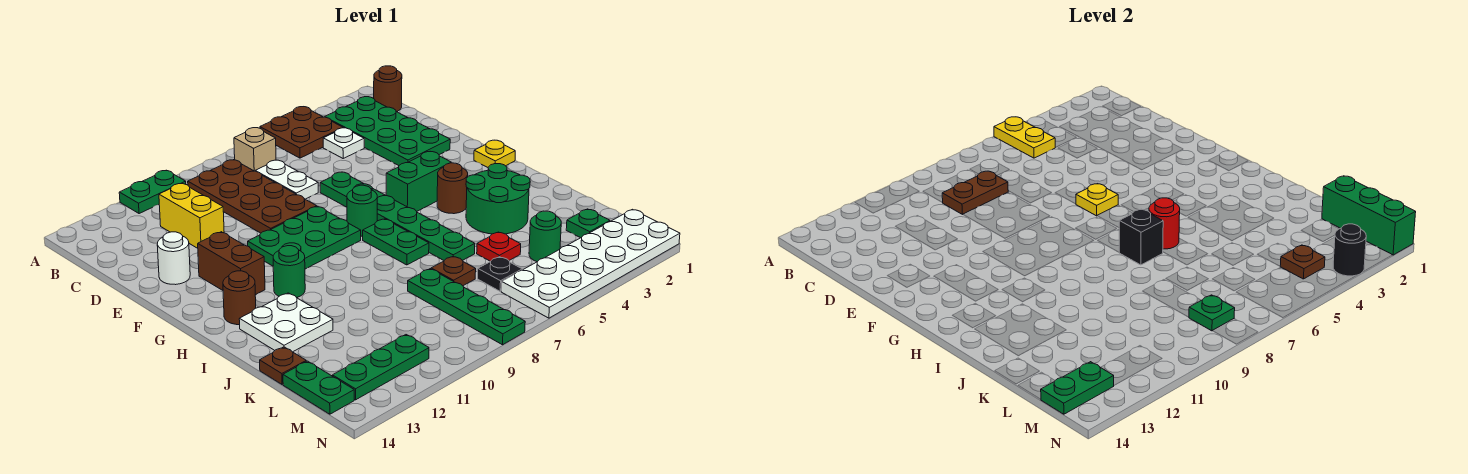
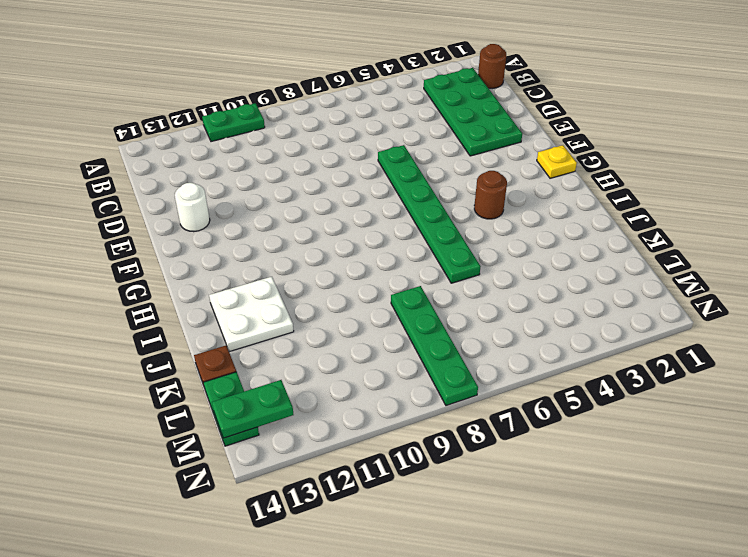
none -> brown plate A4:B5 level 1
none -> tan brick B7 level 1
none -> brown plate B8:E9 level 1
none -> white plate C4 level 1

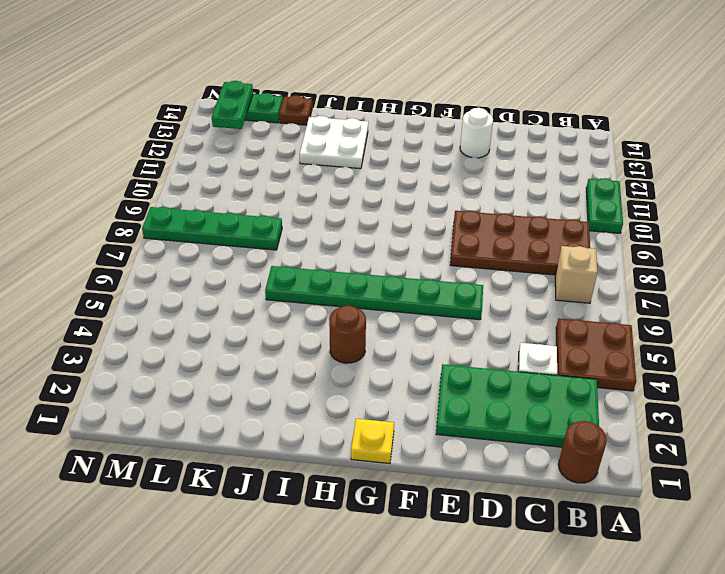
none -> white plate C7:D7 level 1
none -> yellow brick C11:D11 level 1
none -> green plate F8:G10 level 1
none -> brown brick F12:G12 level 1

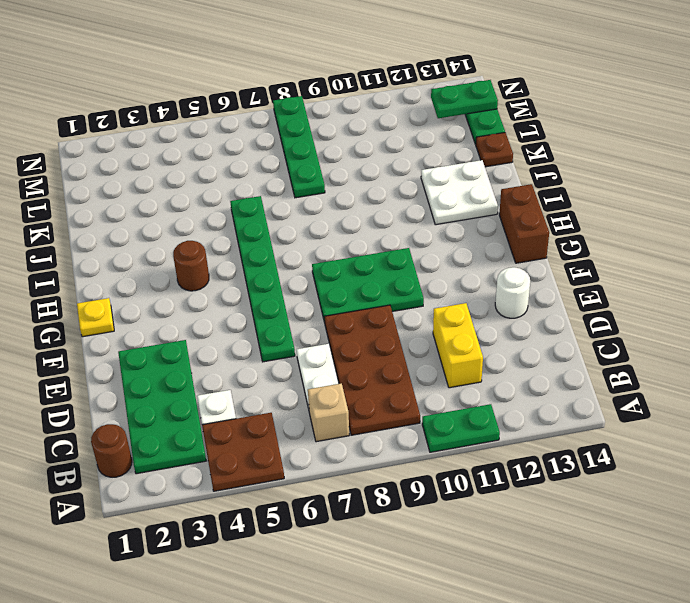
brown brick G14:H14 level 1 -> brown brick F12:G12 level 1
none -> green brick G4:G5 level 1
none -> green round brick G7 level 1
none -> green plate H7:I7 level 1
none -> green round brick H11 level 1

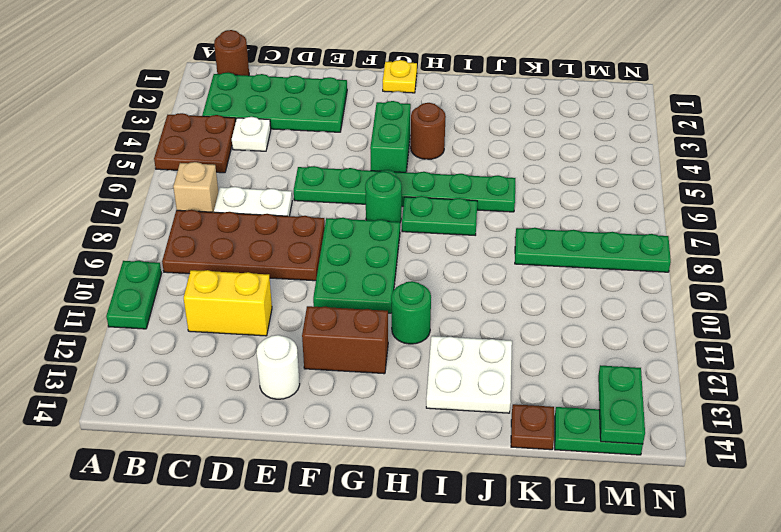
none -> brown round brick H13 level 1
none -> green round brick I3:J4 level 1
none -> red plate K5 level 1
none -> brown plate K7 level 1

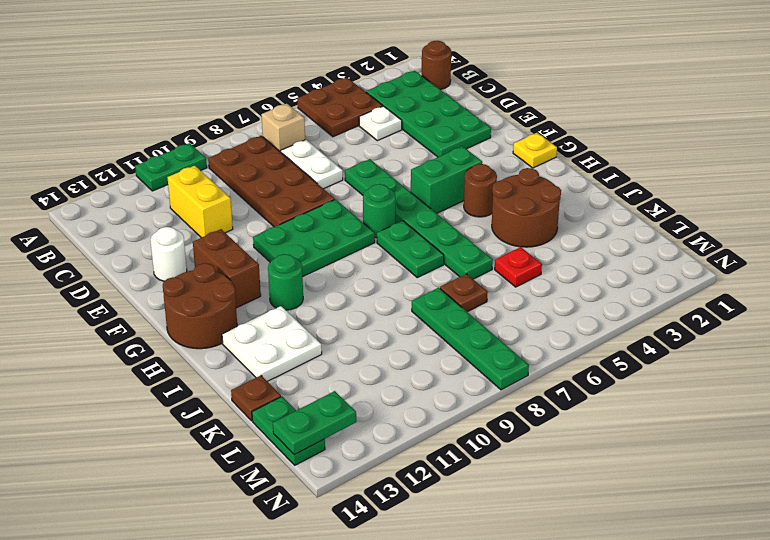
brown round brick G13:H14 level 1 -> brown round brick H13 level 1
brown round brick I3:J4 level 1 -> green round brick I3:J4 level 1
none -> green plate L2 level 1
none -> green round brick L4 level 1
none -> black plate L6 level 1
none -> white plate M1:N6 level 1

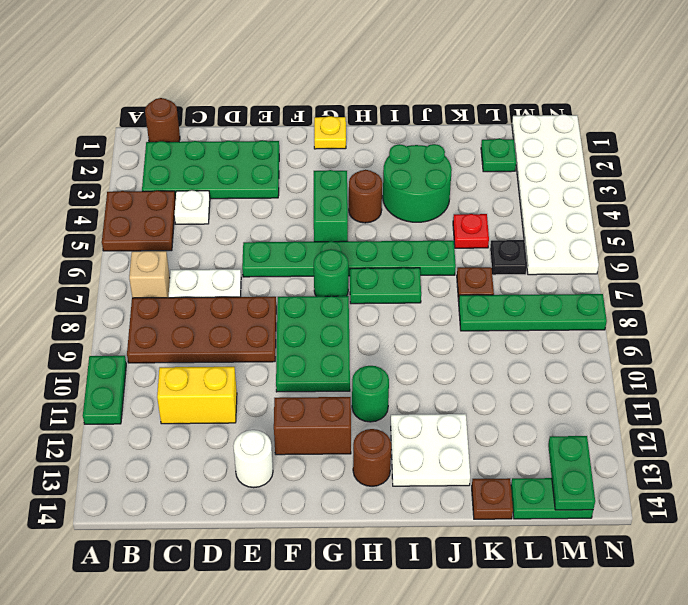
none -> green round brick L4 level 1
none -> green plate M11:M13 level 1
none -> yellow plate A5:B5 level 2
none -> brown plate C8:C9 level 2

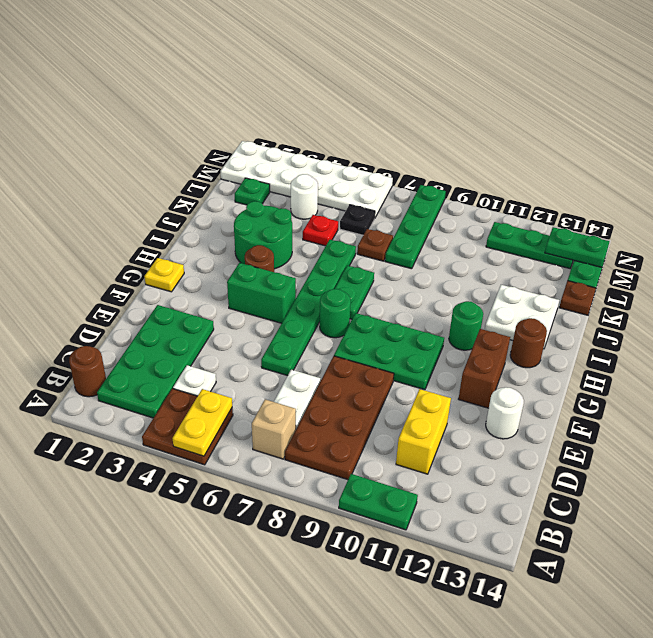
white round brick L4 level 1 -> green round brick L4 level 1
none -> brown plate C8:C9 level 2
none -> yellow plate F6 level 2
none -> red round brick I6 level 2
none -> black brick I7 level 2

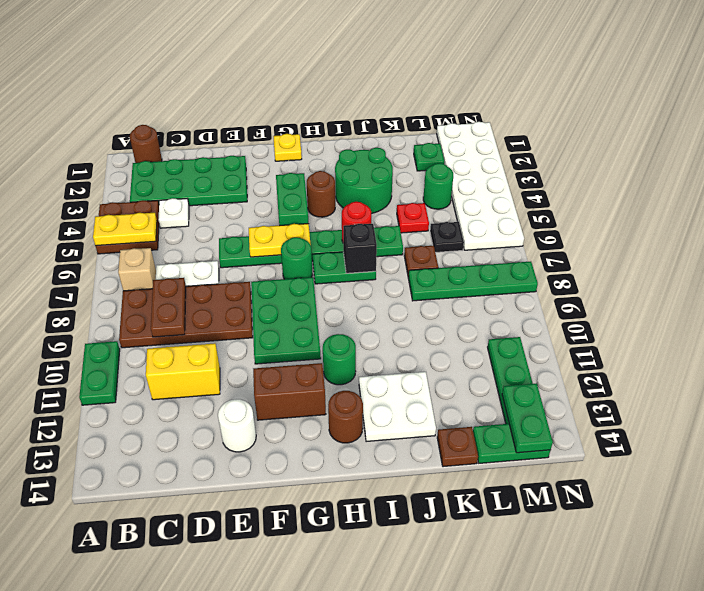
yellow plate F6:G6 level 2 -> yellow plate F6 level 2
none -> green brick L1:N1 level 2
none -> brown plate M4 level 2
none -> green plate M8 level 2
none -> black round brick N3 level 2

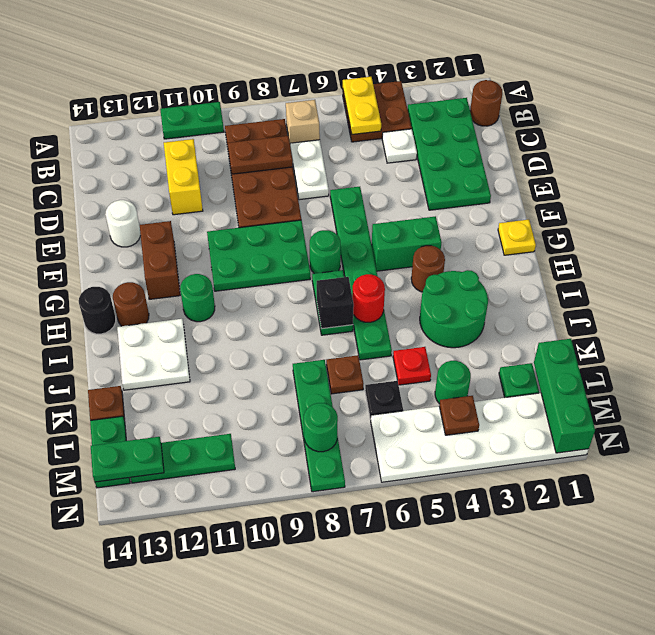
black round brick H14 level 1 -> black round brick N3 level 2
green round brick M8 level 2 -> green plate M8 level 2
none -> yellow plate F6 level 2

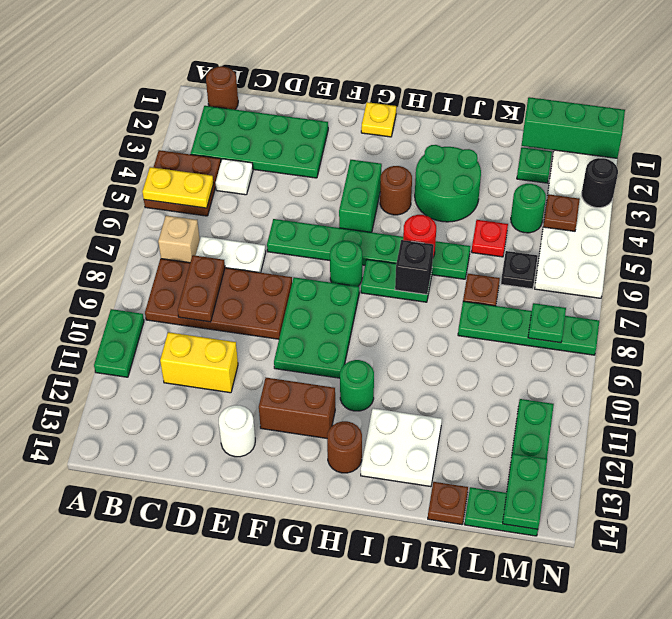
none -> yellow plate F6 level 2

